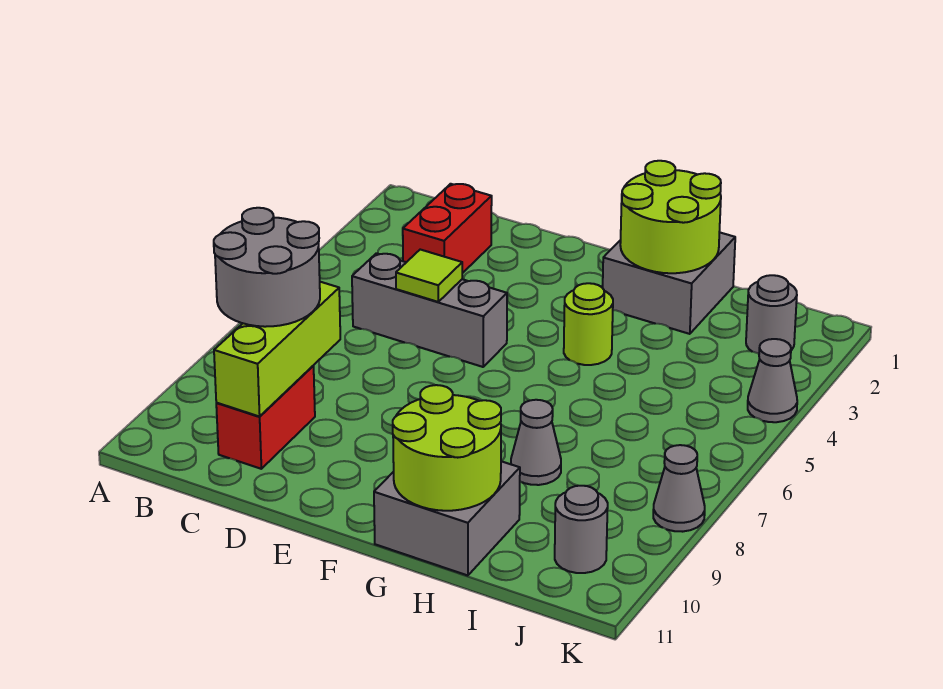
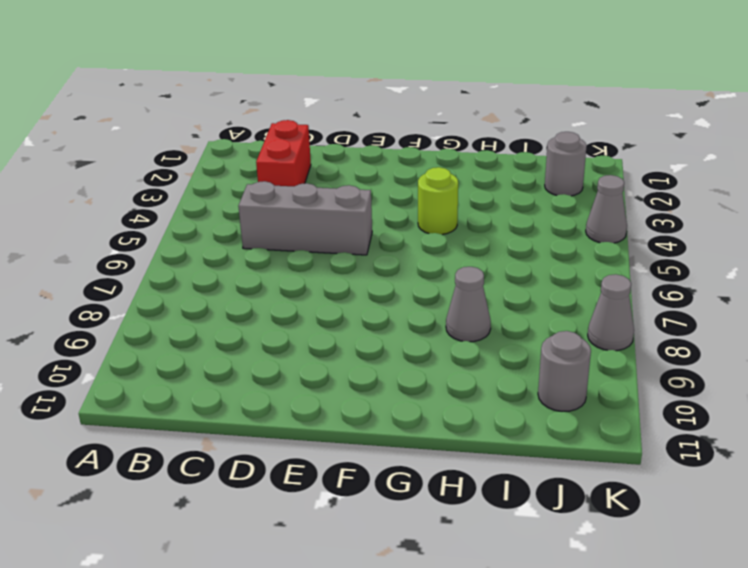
none -> red brick C9:C10 level 1
none -> grey brick G1:H2 level 1
none -> grey brick G10:H11 level 1

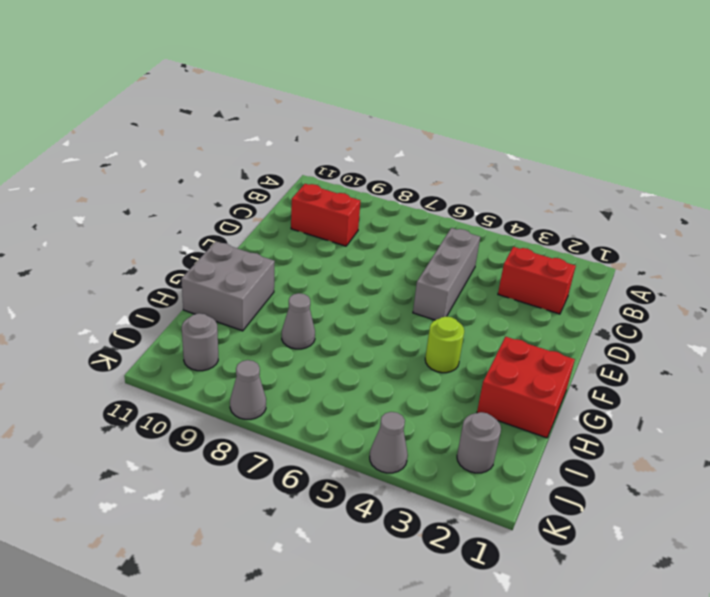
red brick G1:H2 level 1 -> grey brick G1:H2 level 1
none -> lime brick C8:C10 level 2
none -> lime tile D5 level 2
none -> lime round brick G1:H2 level 2

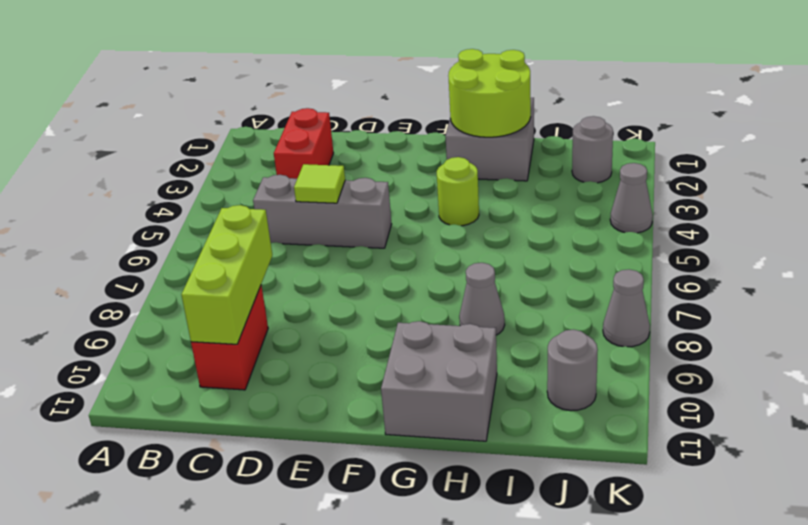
none -> lime round brick G10:H11 level 2
none -> grey round brick B8:C9 level 3

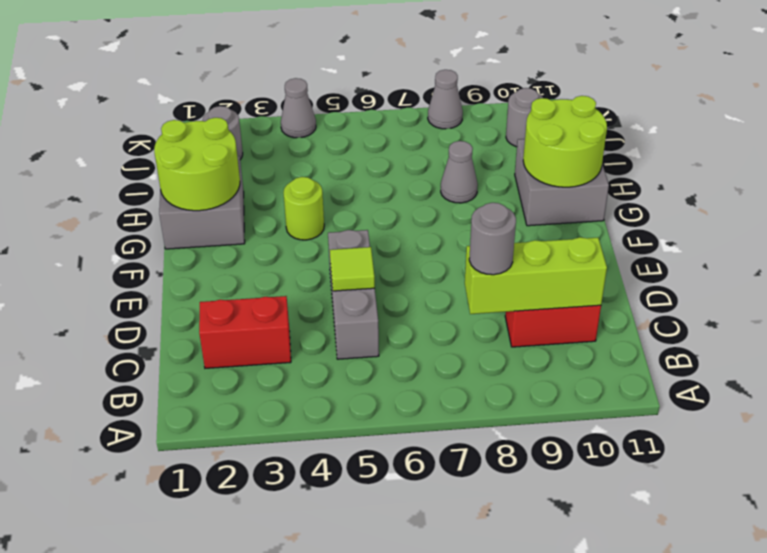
grey round brick C8 level 3 -> grey round brick B8:C9 level 3

